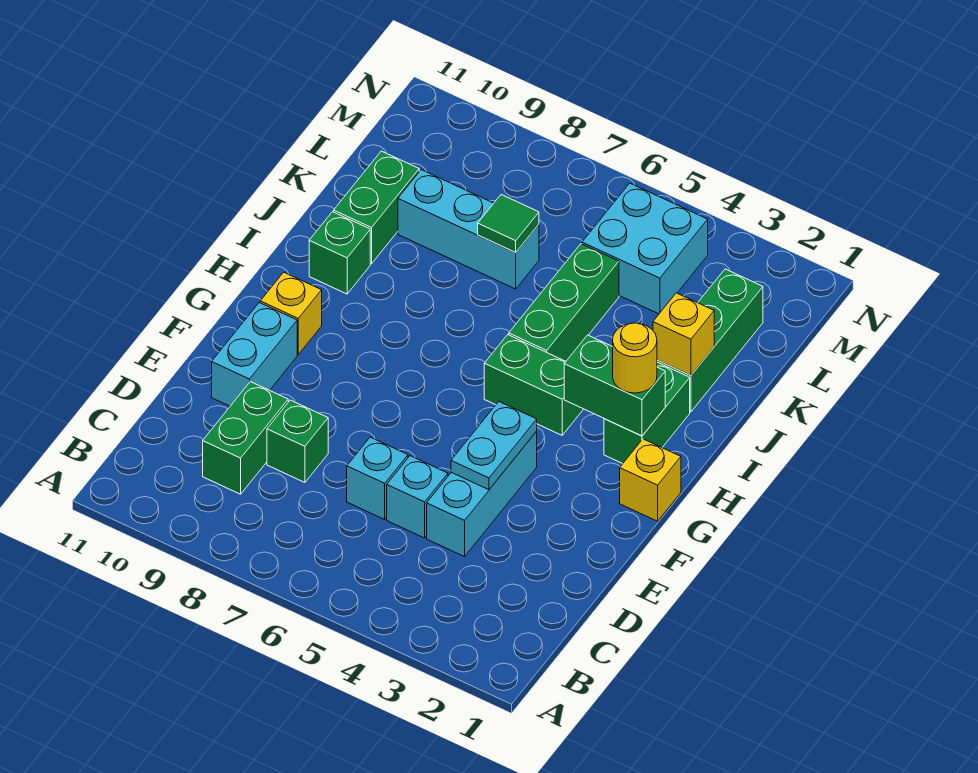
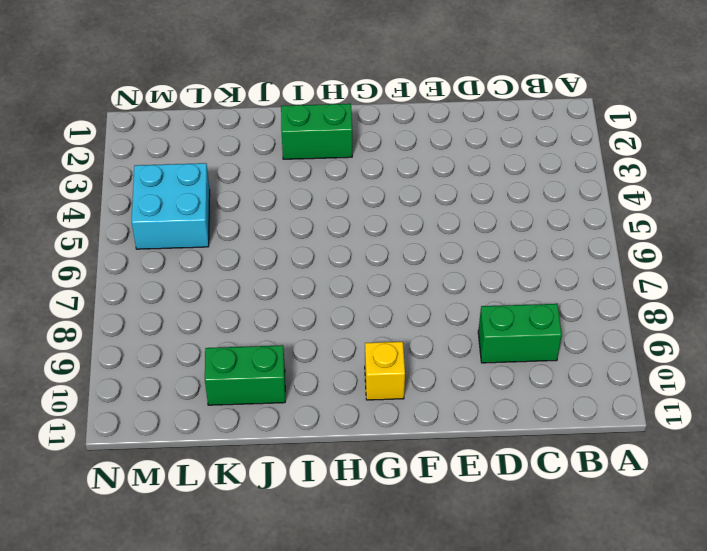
none -> cyan brick D4:F4 level 1
none -> cyan brick D5 level 1
none -> cyan brick D6 level 1

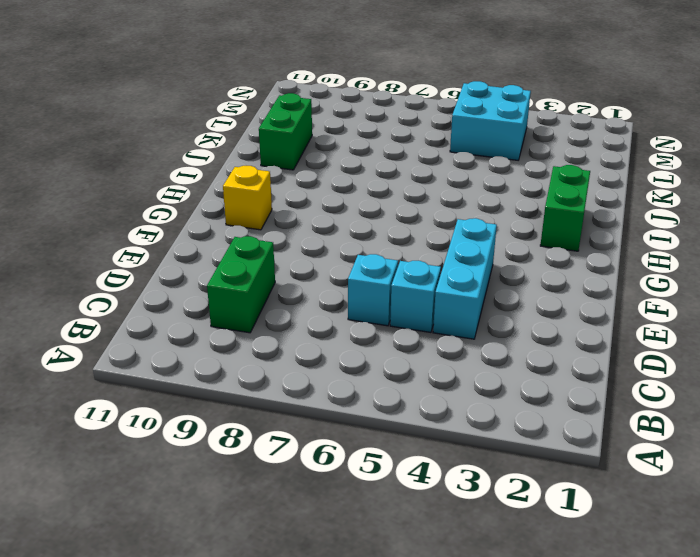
none -> green brick D8 level 1
none -> cyan brick E10:F10 level 1
none -> yellow brick G1 level 1

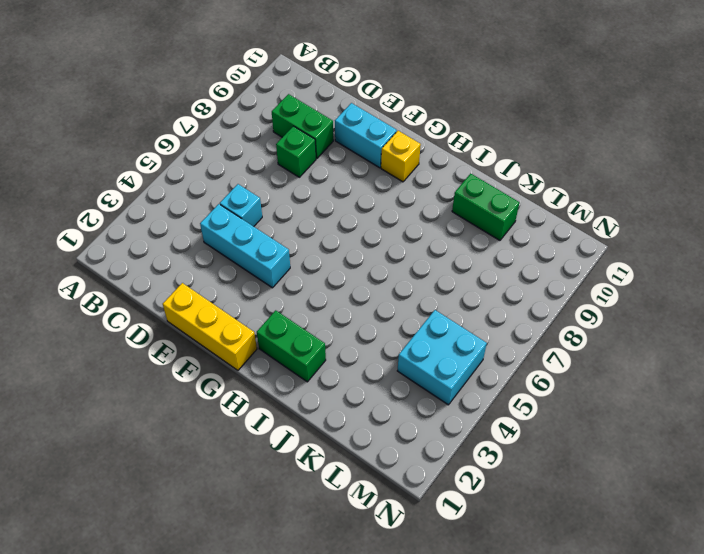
yellow brick E1:G1 level 1 -> yellow brick G1 level 1
none -> cyan brick D6 level 1
none -> green brick H4:H5 level 1
none -> green brick I5:K5 level 1

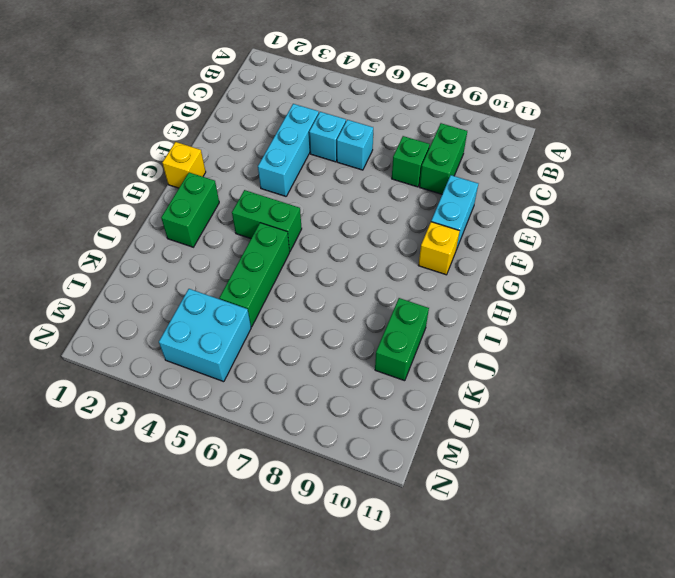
none -> green brick I10 level 1
none -> green brick J2:L2 level 1
none -> cyan brick K7:K9 level 1

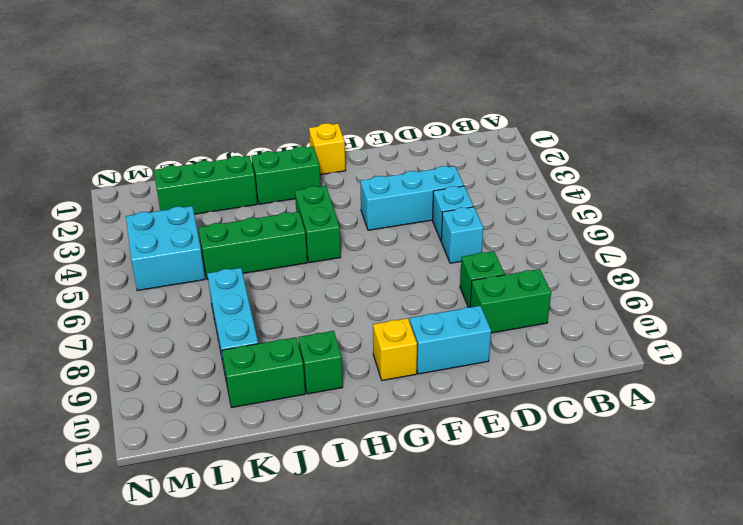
none -> cyan plate E4:F4 level 2
none -> green brick H2:H3 level 2
none -> yellow brick J2 level 2

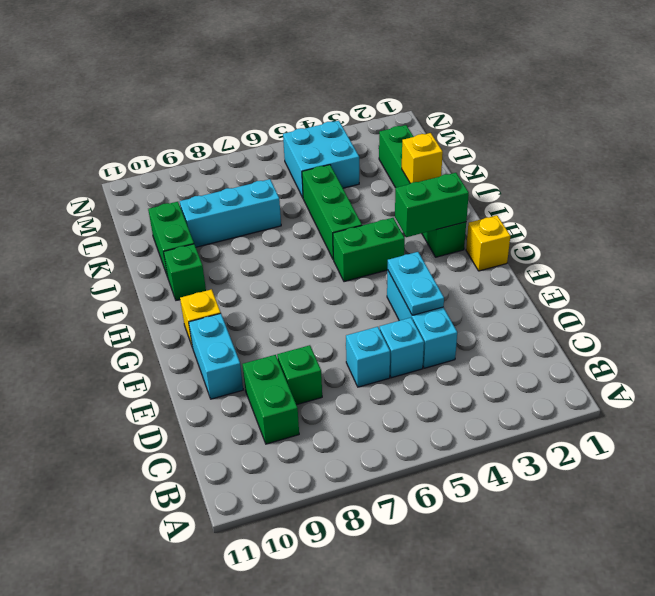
none -> green tile K7 level 2
none -> yellow round brick H2 level 3

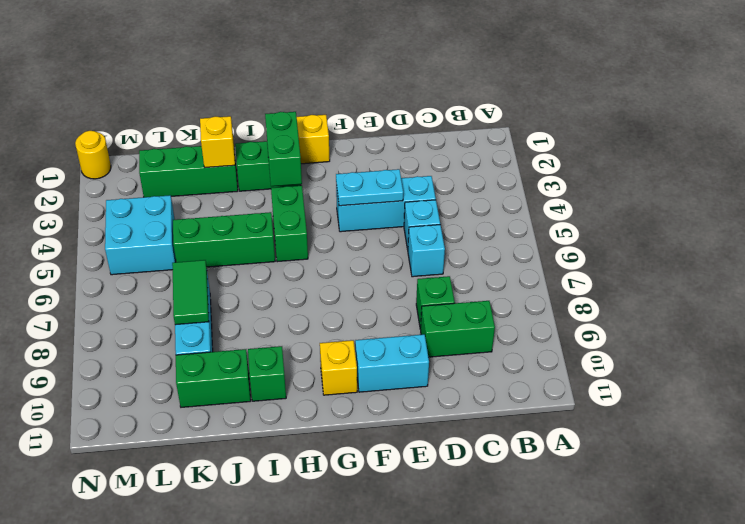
green tile K7:K8 level 2 -> green tile K7 level 2
yellow round brick N1 level 1 -> yellow round brick H2 level 3

